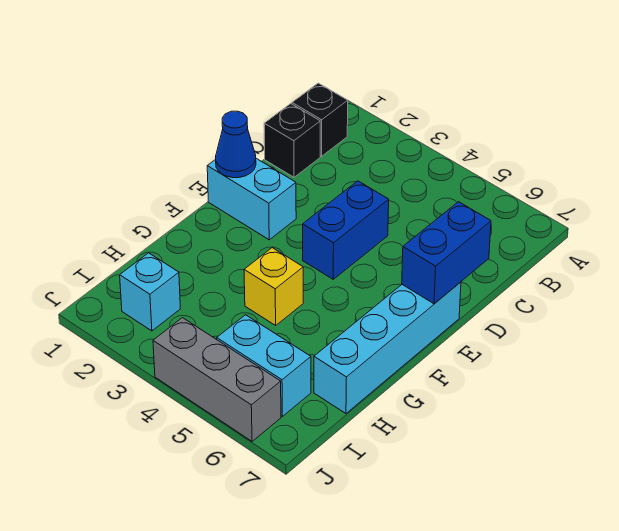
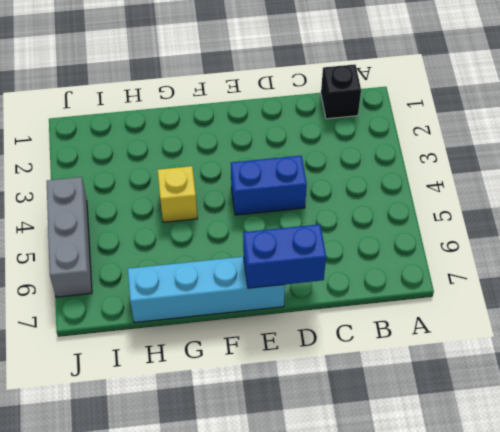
none -> black brick C1 level 1
none -> cyan brick E1:E2 level 1

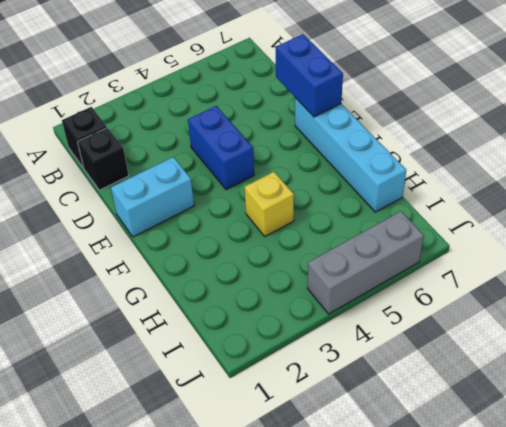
none -> cyan brick I2 level 1
none -> cyan brick I5:I6 level 1

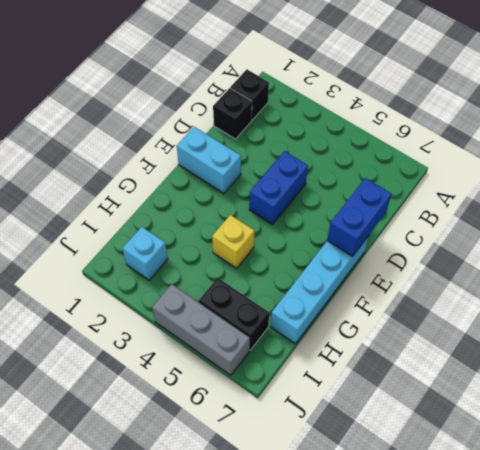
black brick I5:I6 level 1 -> cyan brick I5:I6 level 1
none -> blue cone E1 level 2

